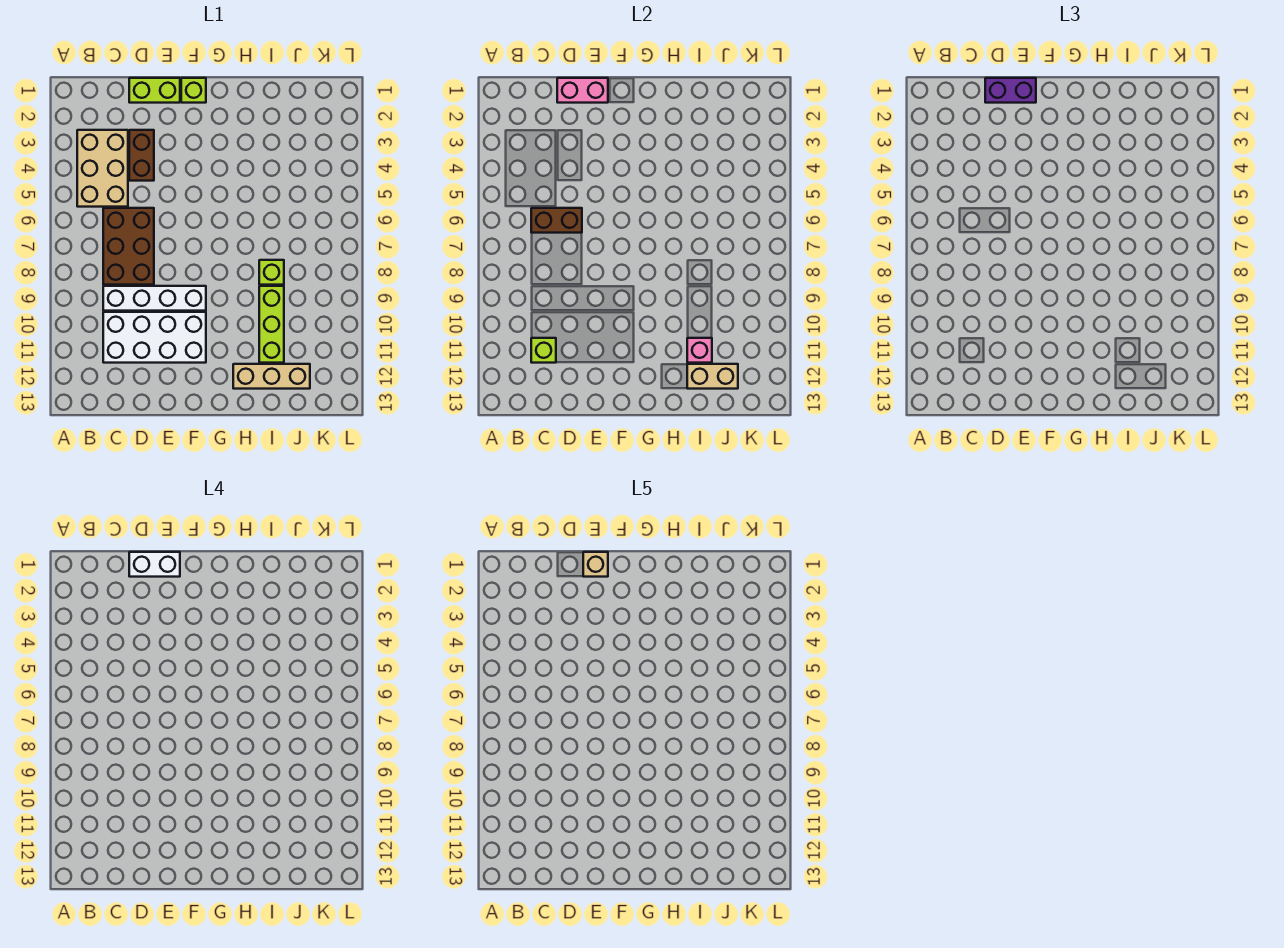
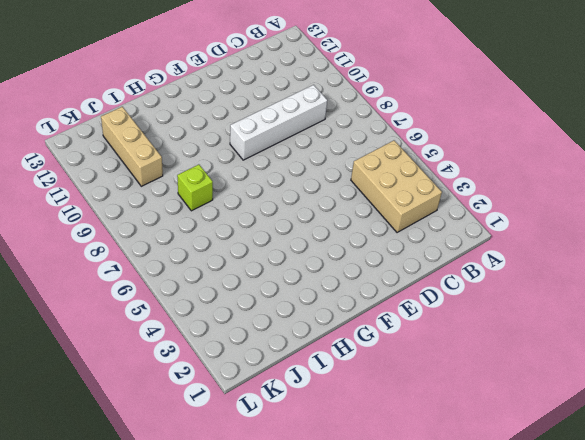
tan brick J10:J12 level 1 -> tan brick H12:J12 level 1
none -> brown brick C6:D8 level 1
none -> white brick C10:F11 level 1
none -> lime brick D1:E1 level 1

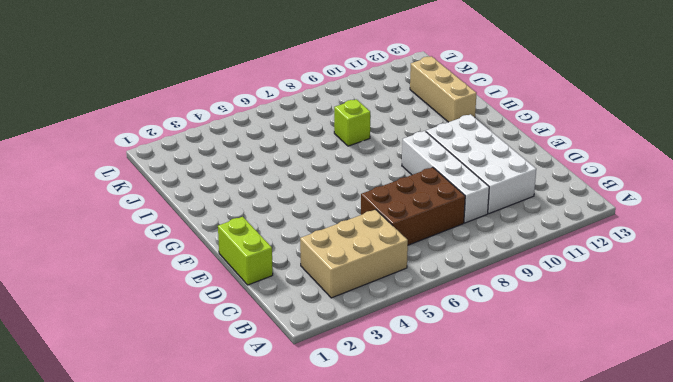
none -> brown brick D3:D4 level 1
none -> lime brick F1 level 1
none -> lime brick I9:I11 level 1

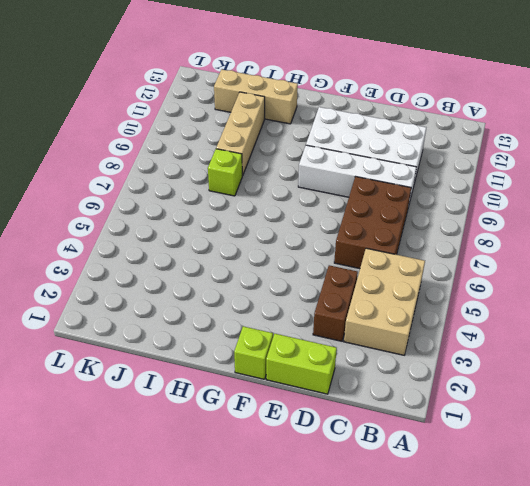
tan brick I9:I11 level 1 -> lime brick I9:I11 level 1
none -> brown brick C6:D6 level 2
none -> lime brick C11 level 2
none -> pink brick D1:E1 level 2

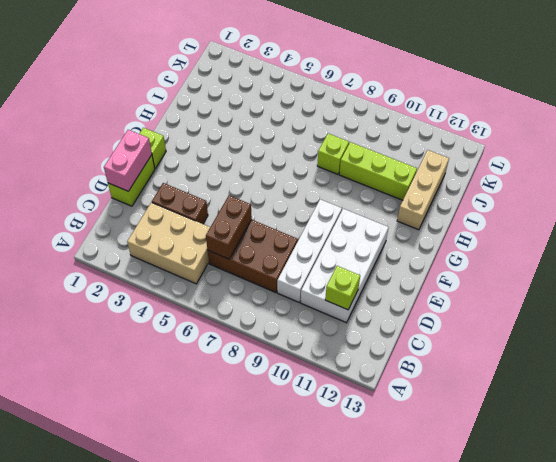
none -> pink brick I11 level 2
none -> tan brick I12:J12 level 2
none -> purple brick D1:E1 level 3

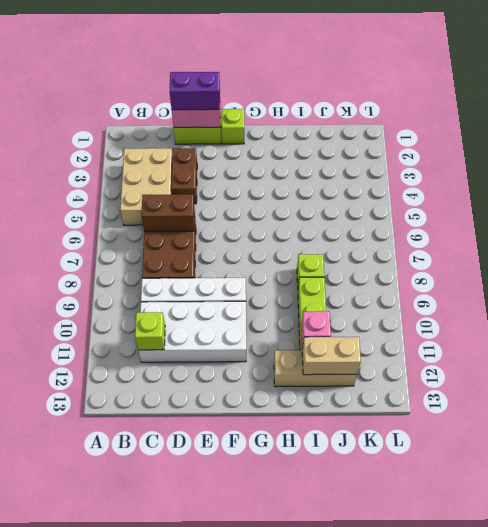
none -> white brick D1:E1 level 4
none -> tan brick E1 level 5

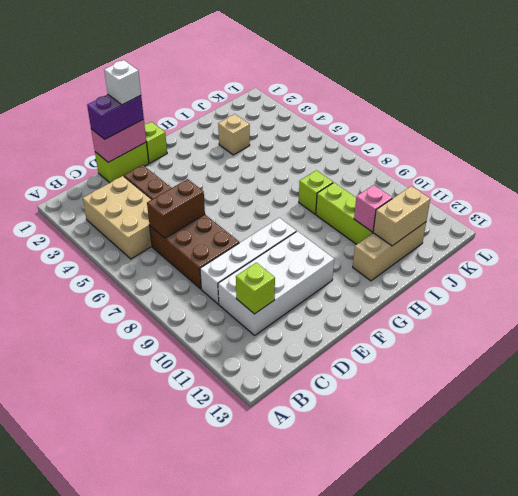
white brick E1 level 4 -> white brick D1:E1 level 4
tan brick I3 level 1 -> tan brick E1 level 5

